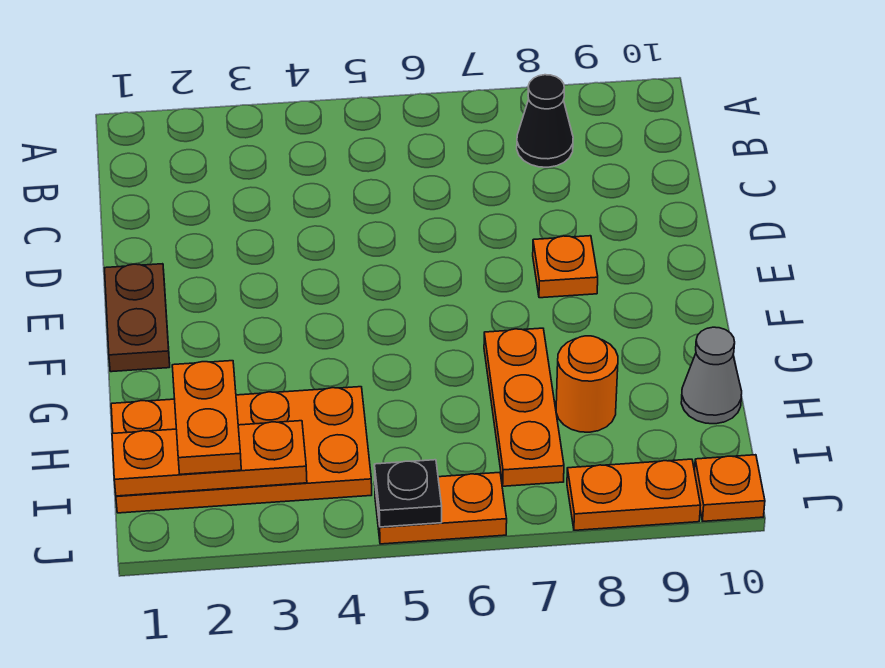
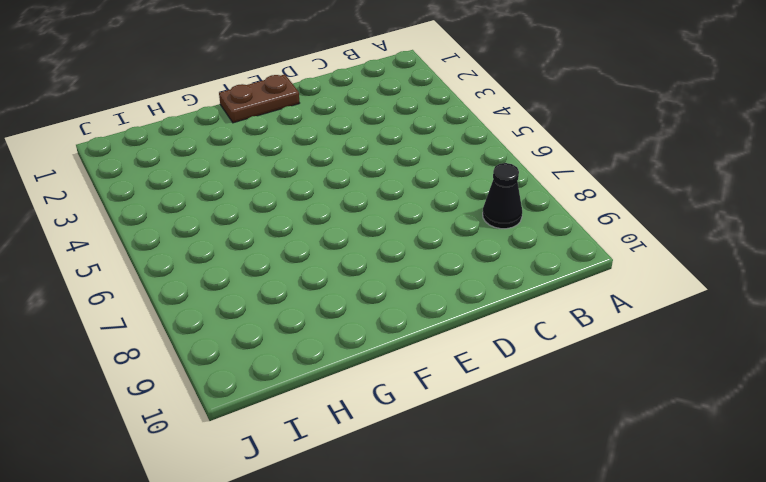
none -> orange plate E8 level 1
none -> orange plate G7:I7 level 1
none -> orange plate H1:I4 level 1

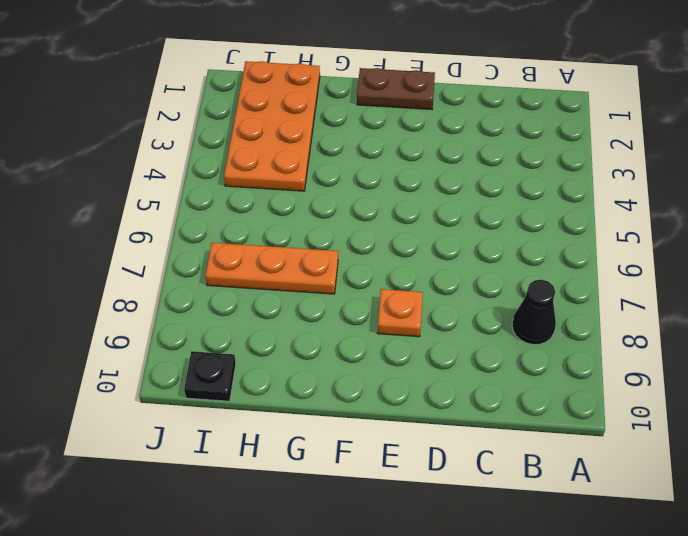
black plate I10 level 1 -> black plate J5 level 2
none -> orange round brick H8 level 1
none -> grey cone H10 level 1
none -> orange plate J5:J6 level 1

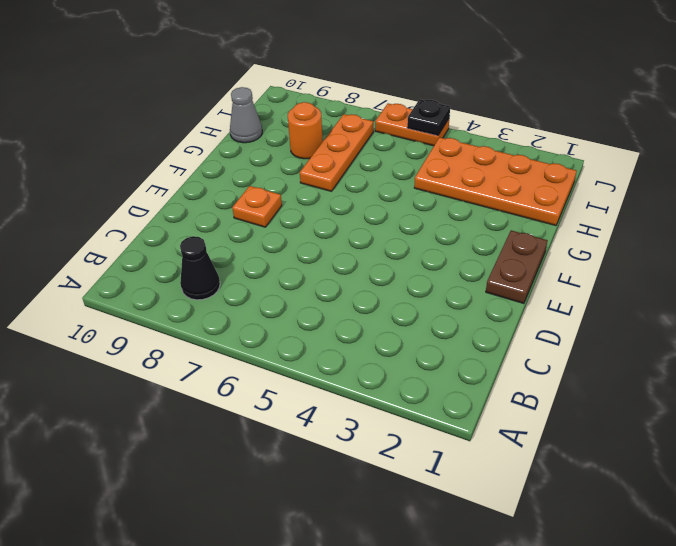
none -> orange plate J8:J9 level 1
none -> orange plate J10 level 1
none -> orange plate I1:I3 level 2

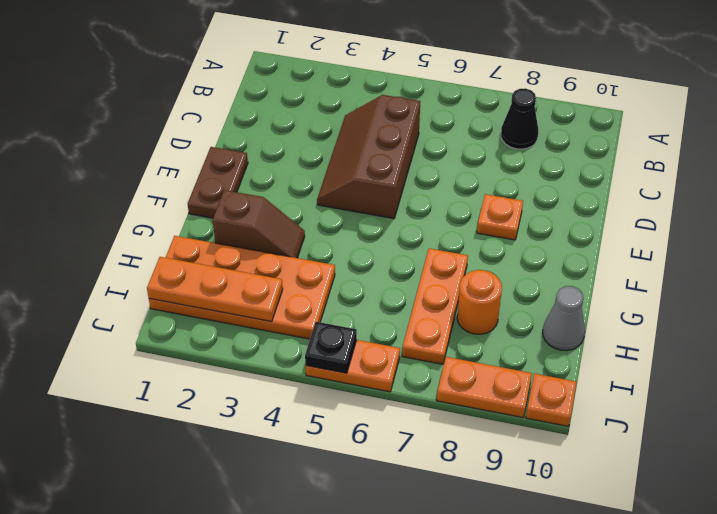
brown slope C4:E5 level 1 top 5 -> none
brown slope G2:G3 level 1 top 2 -> none
none -> orange plate H2:I2 level 3

